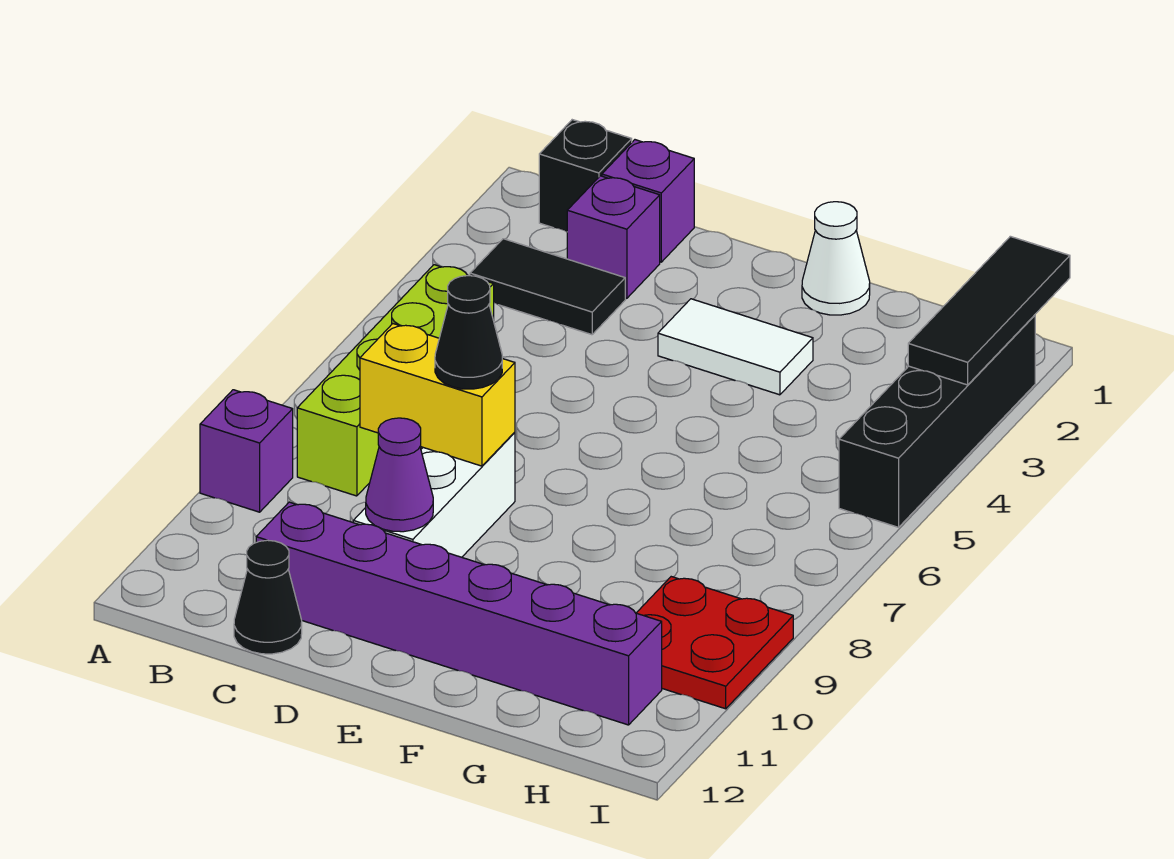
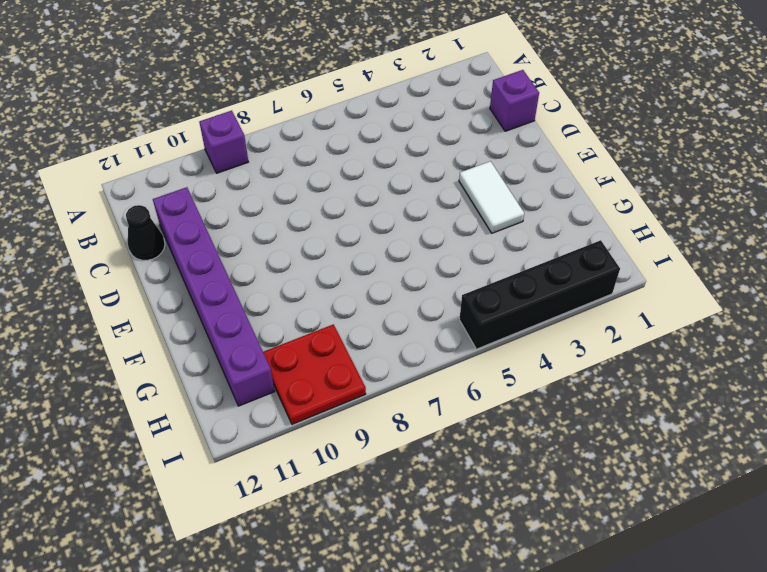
none -> black brick B1 level 1
none -> black tile B3:C3 level 1
none -> lime brick B5:B8 level 1

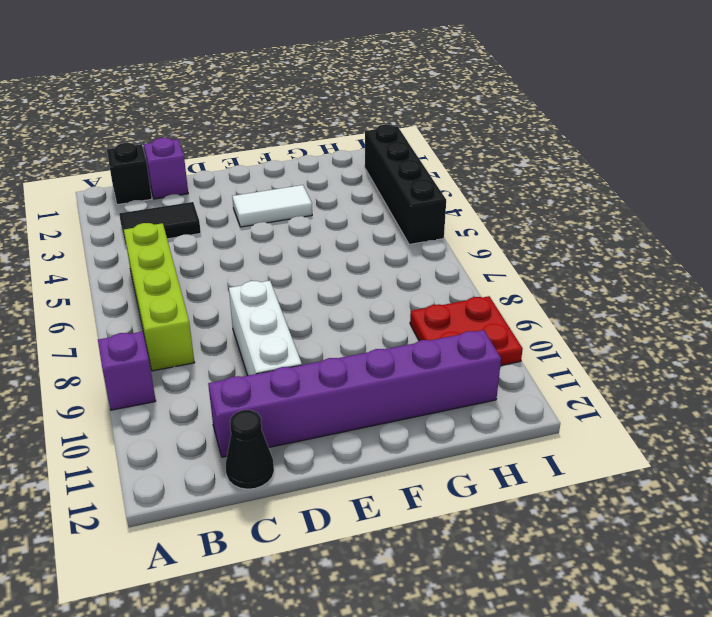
none -> purple brick C2 level 1
none -> white cone F1 level 1
none -> yellow brick C8:D8 level 2

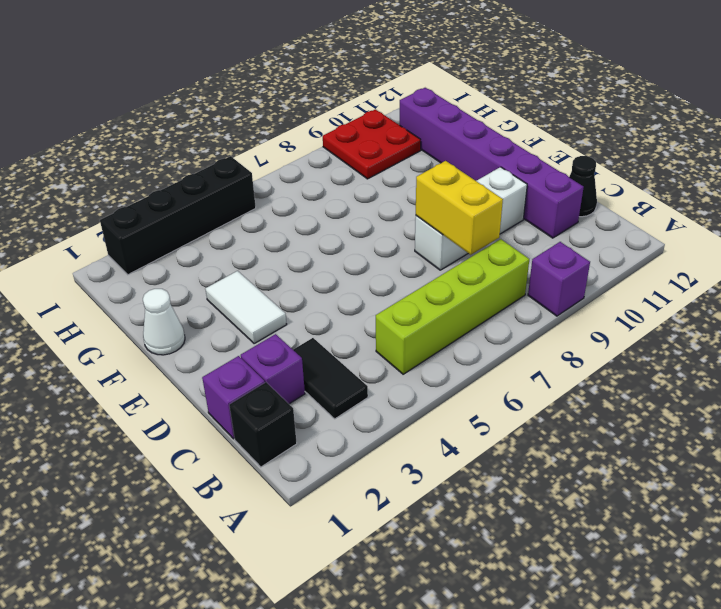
none -> purple cone D10 level 2
none -> black tile I1:I3 level 2
none -> black cone D8 level 3

